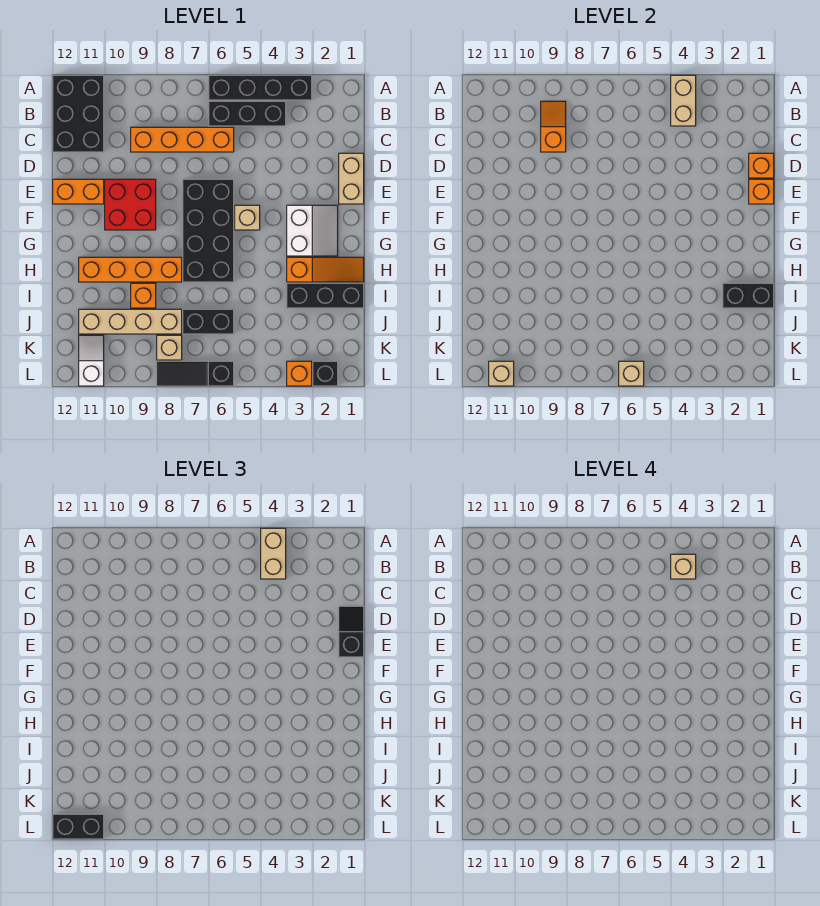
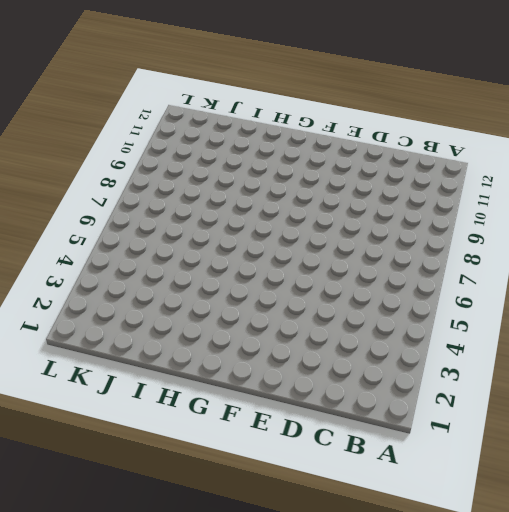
none -> black brick A3:A6 level 1
none -> black brick A11:C12 level 1
none -> black brick B4:B6 level 1
none -> orange brick C6:C9 level 1

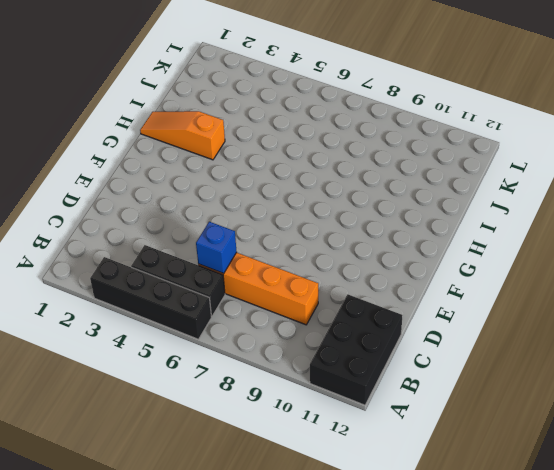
blue brick C6 level 2 -> none
none -> tan brick D1:E1 level 1
none -> black brick E6:H7 level 1
none -> red brick E9:F10 level 1
none -> orange brick E11:E12 level 1

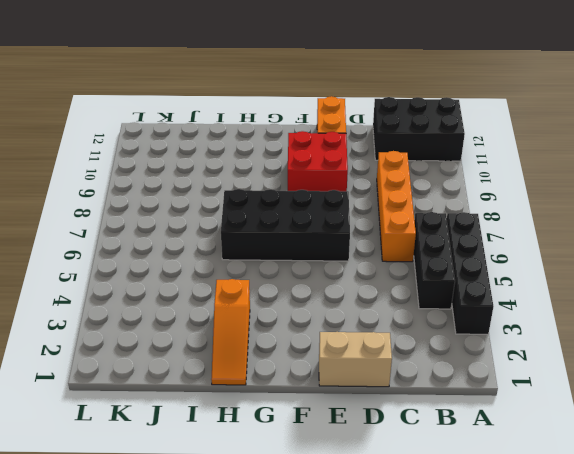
none -> white slope F2:G3 level 1 top 3
none -> tan brick F5 level 1
none -> orange brick H8:H11 level 1
none -> black brick I1:I3 level 1

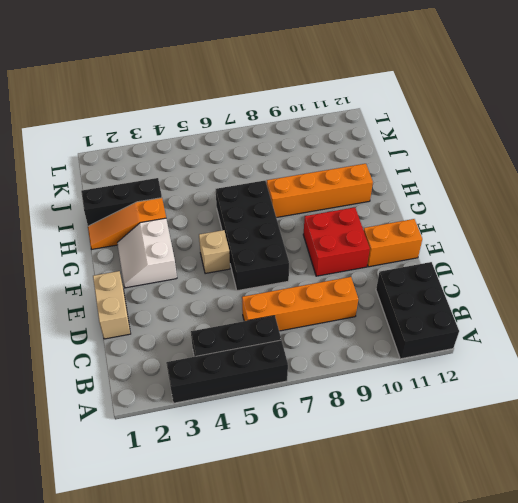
none -> orange brick I9 level 1
none -> black brick J6:J7 level 1
none -> tan brick J8:J11 level 1
none -> tan brick K8 level 1

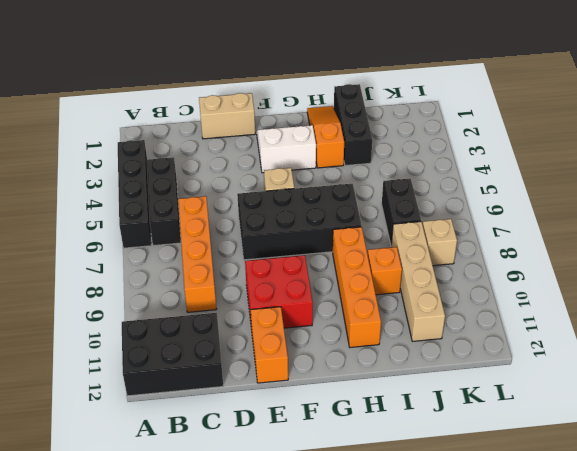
none -> white slope K11:L11 level 1 top L
none -> black brick L2 level 1
none -> orange brick L3 level 1
none -> black slope L6:L8 level 1 top 6

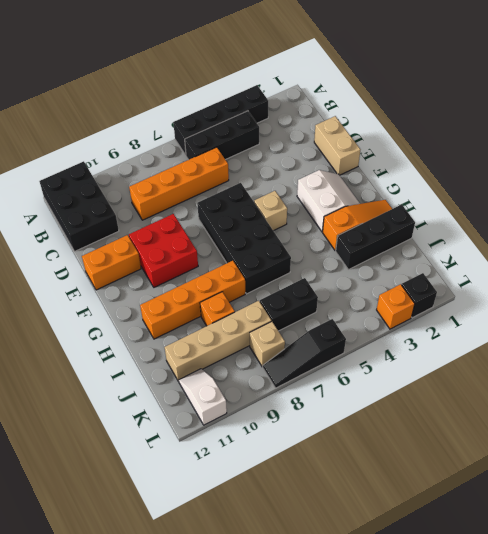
none -> tan brick A4:B4 level 2
none -> orange slope B9:C9 level 2 top C
none -> orange brick D1 level 2
none -> orange brick E1 level 2

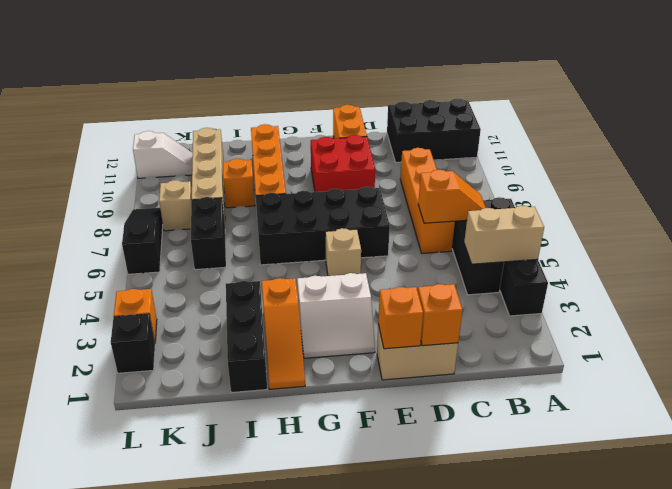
orange slope B6:C6 level 2 top C -> orange slope B9:C9 level 2 top C
none -> black brick I1:I2 level 2
none -> tan brick L6 level 2
none -> tan brick L11 level 2
none -> tan brick A4:B4 level 3

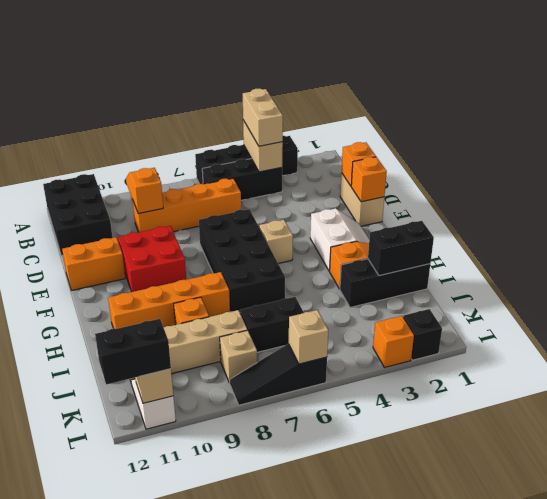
none -> black slope D1:E1 level 3 top E
none -> tan brick B4 level 4

